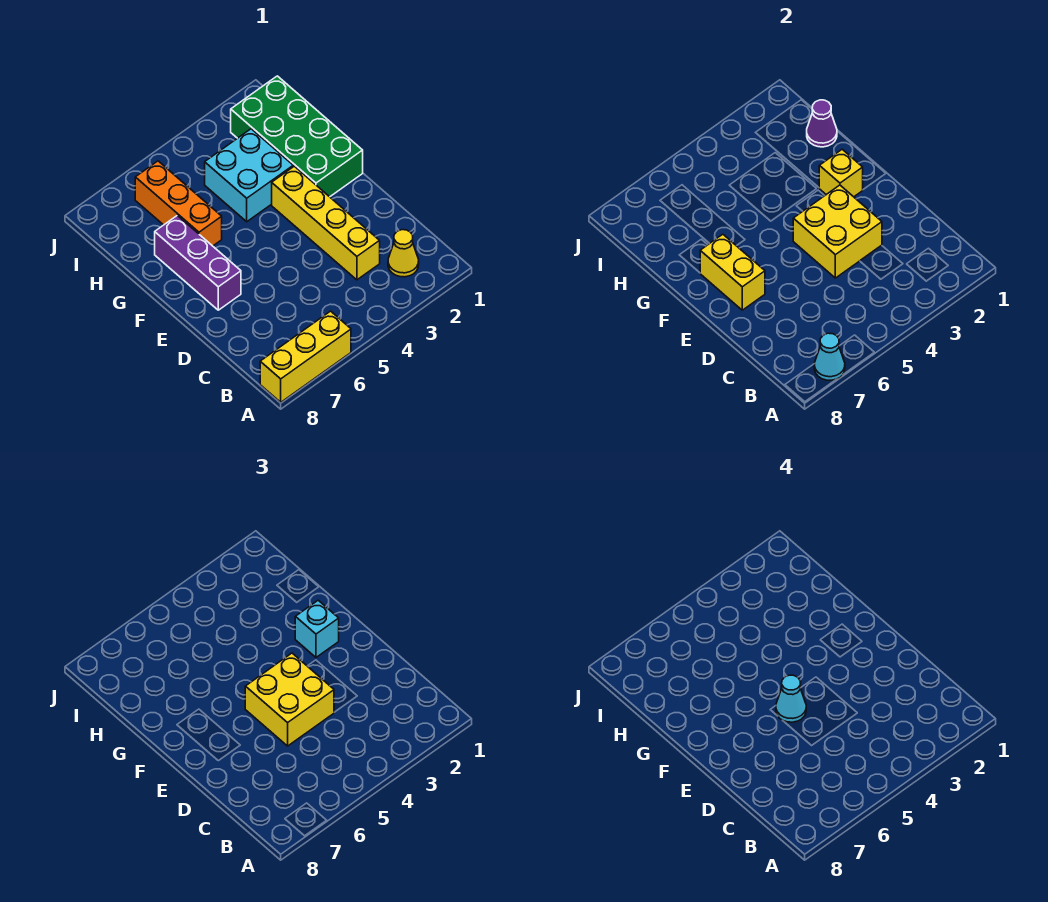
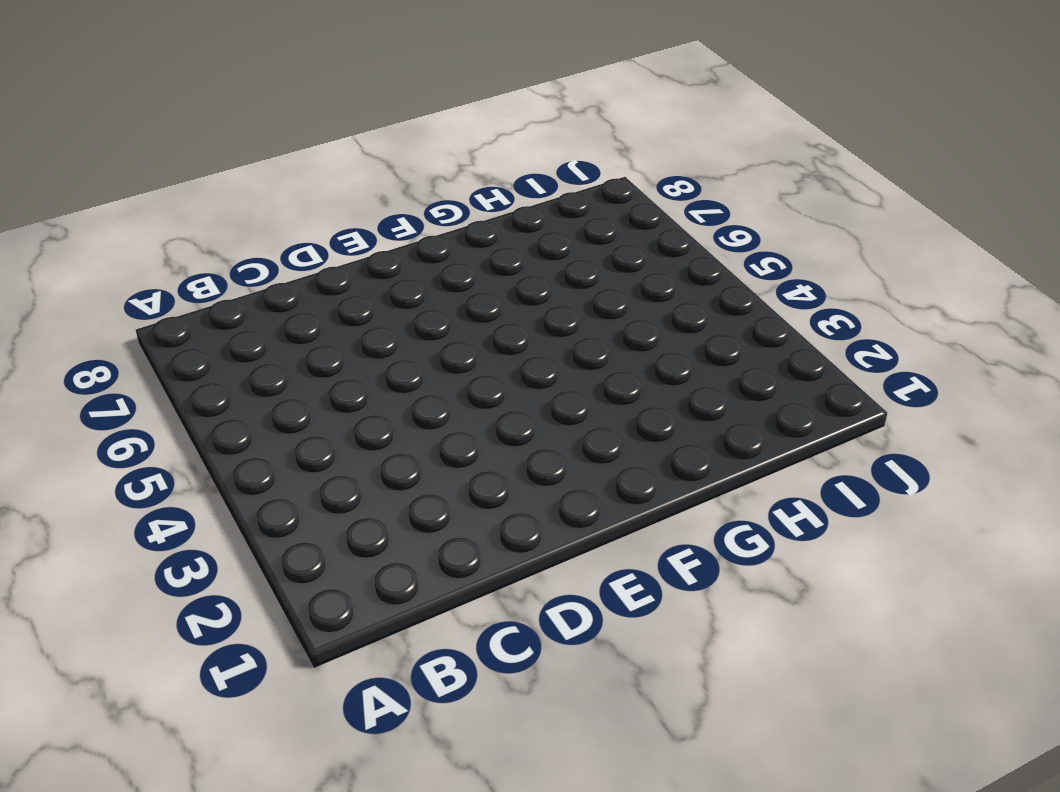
none -> yellow brick A6:A8 level 1
none -> yellow cone B2 level 1
none -> yellow brick C3:F3 level 1

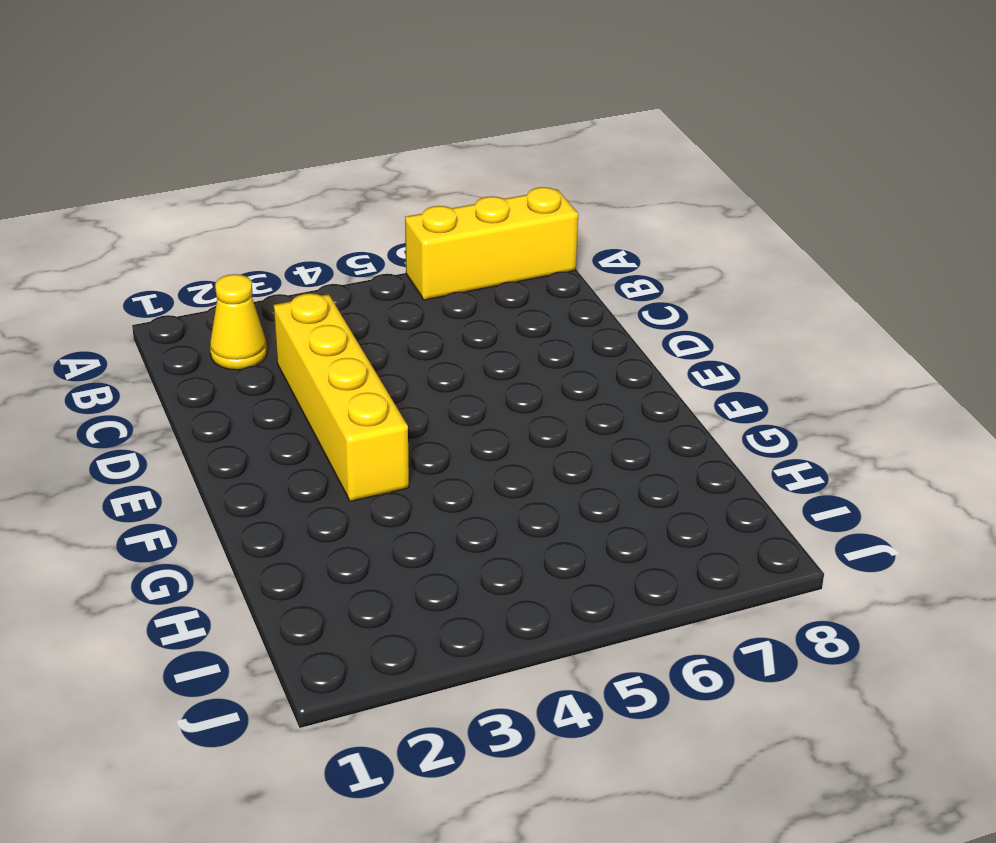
none -> purple brick E7:G7 level 1
none -> green brick F1:I2 level 1
none -> cyan brick G3:H4 level 1

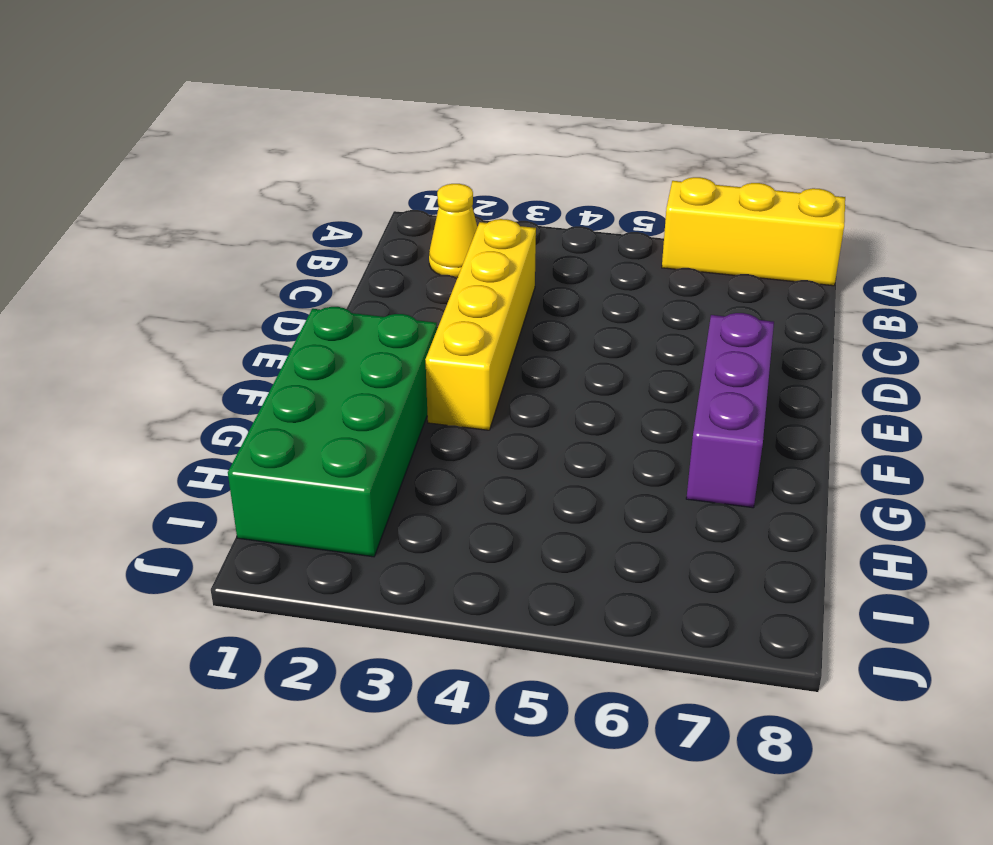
none -> cyan brick G3:H4 level 1
none -> orange brick G6:I6 level 1
none -> cyan cone A7 level 2

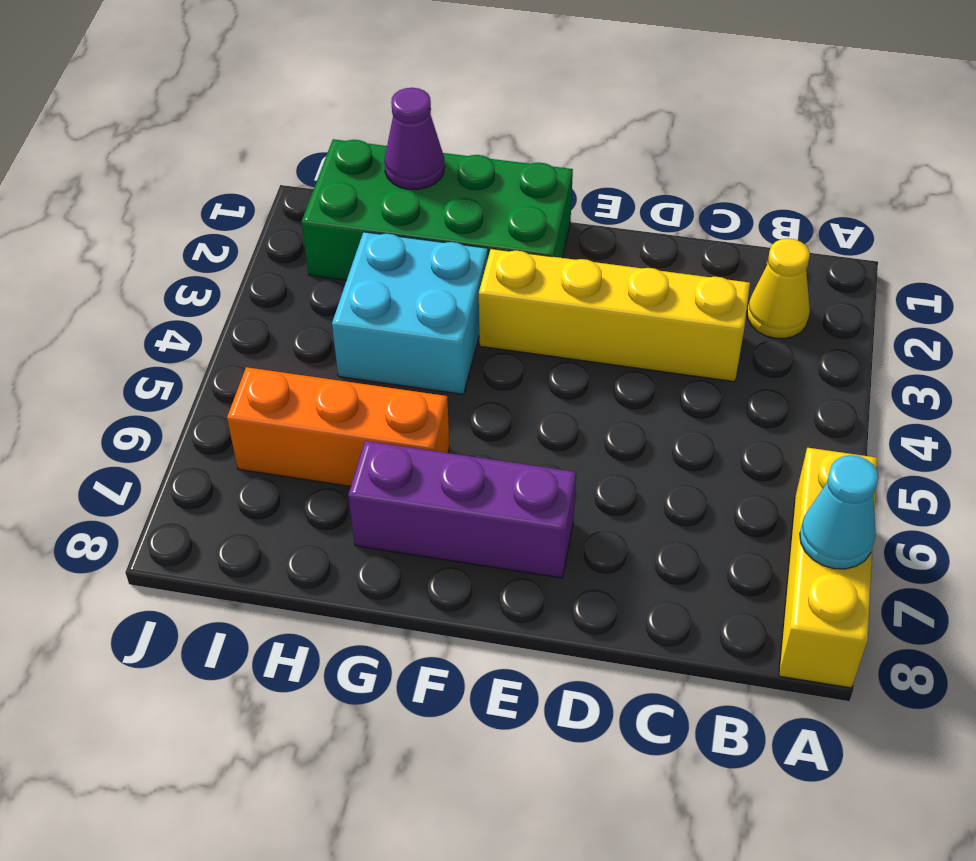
none -> yellow brick D3:E4 level 2
none -> yellow brick E7:F7 level 2
none -> yellow brick F2 level 2

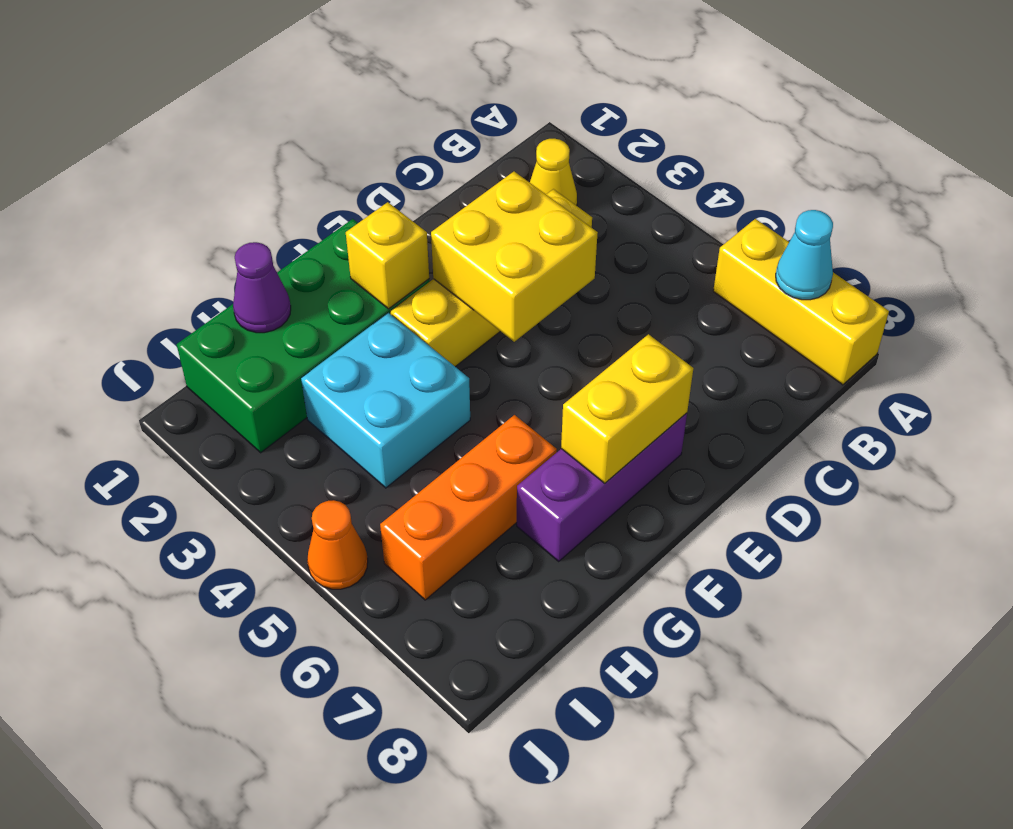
orange cone J5 level 1 -> none
none -> yellow brick D4:E5 level 3
none -> cyan brick F2 level 3
none -> cyan cone E5 level 4

